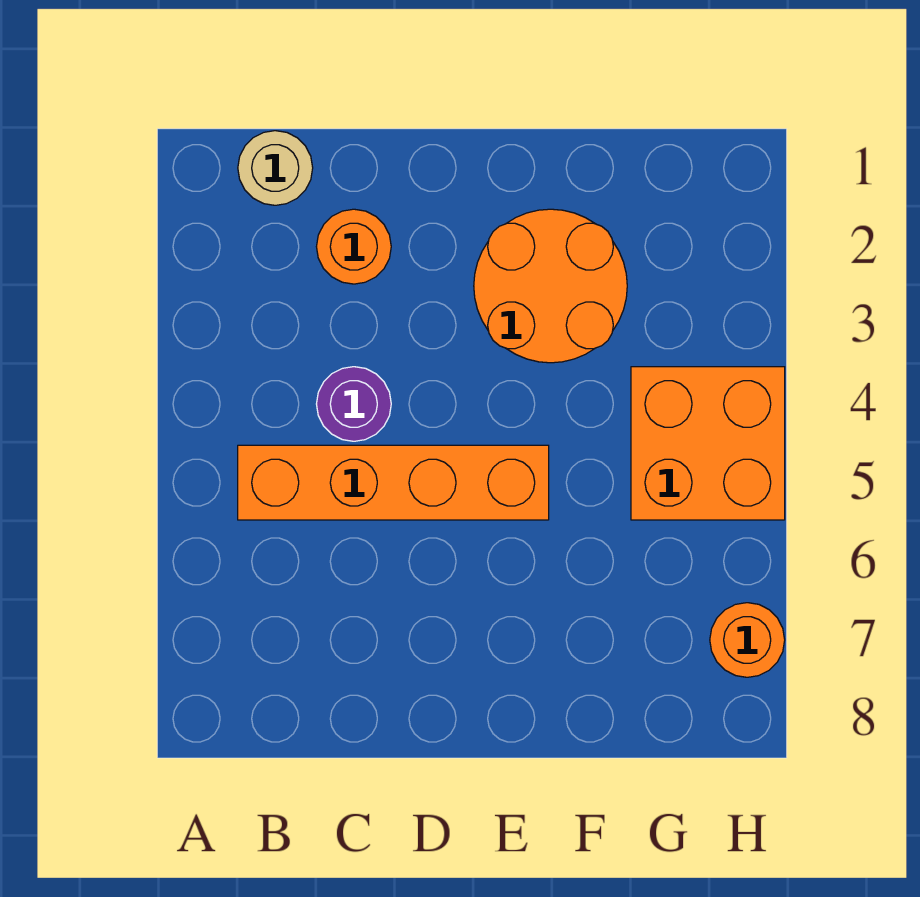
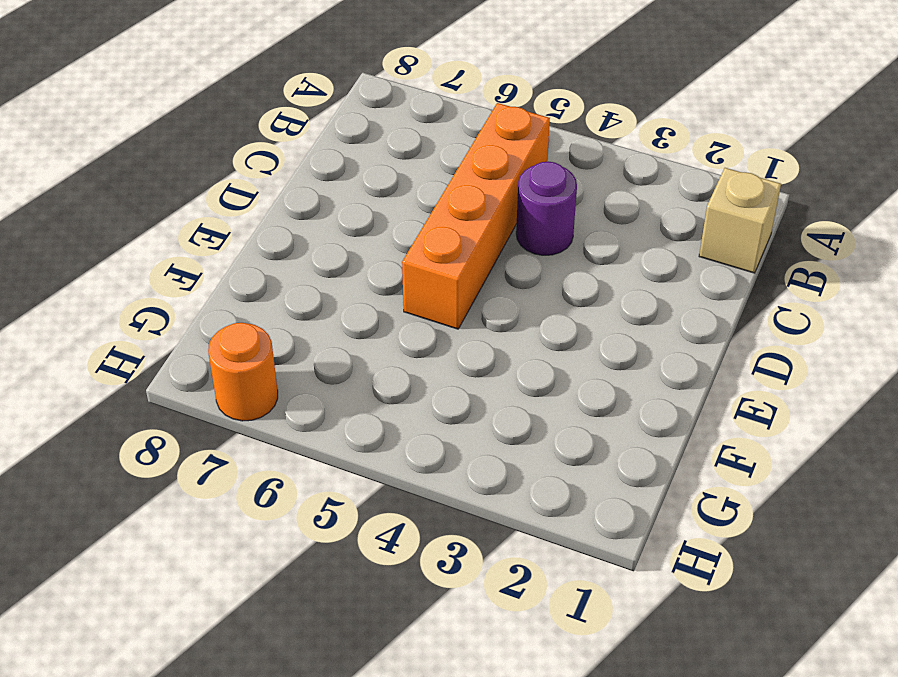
tan brick B1 level 1 -> tan round brick B1 level 1
none -> orange round brick C2 level 1
none -> orange round brick E2:F3 level 1

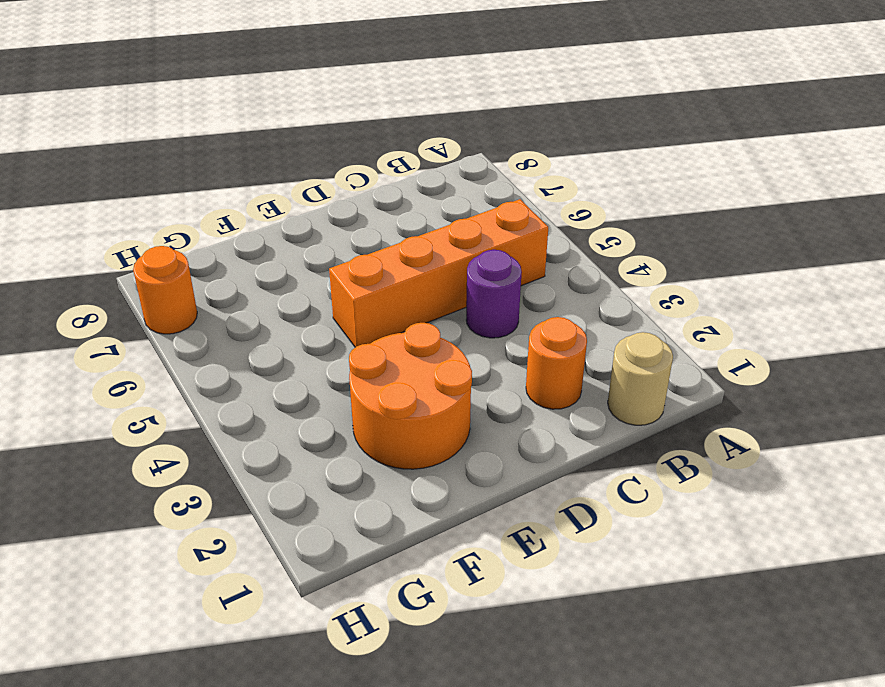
none -> orange brick G4:H5 level 1

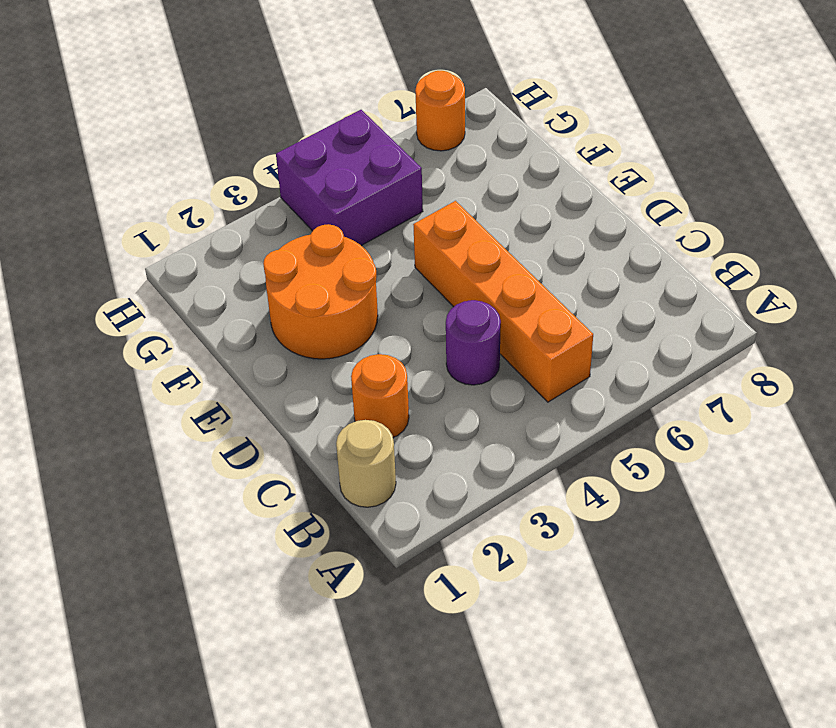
purple brick G4:H5 level 1 -> orange brick G4:H5 level 1

